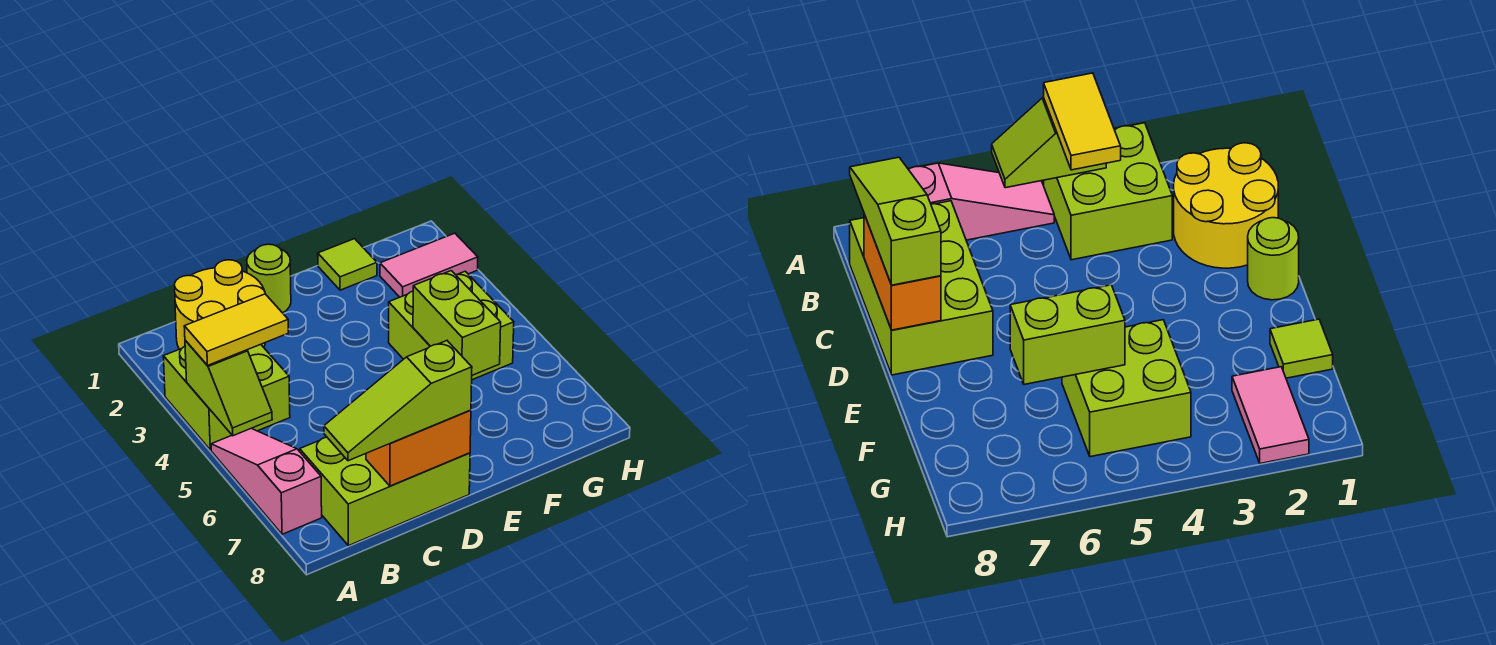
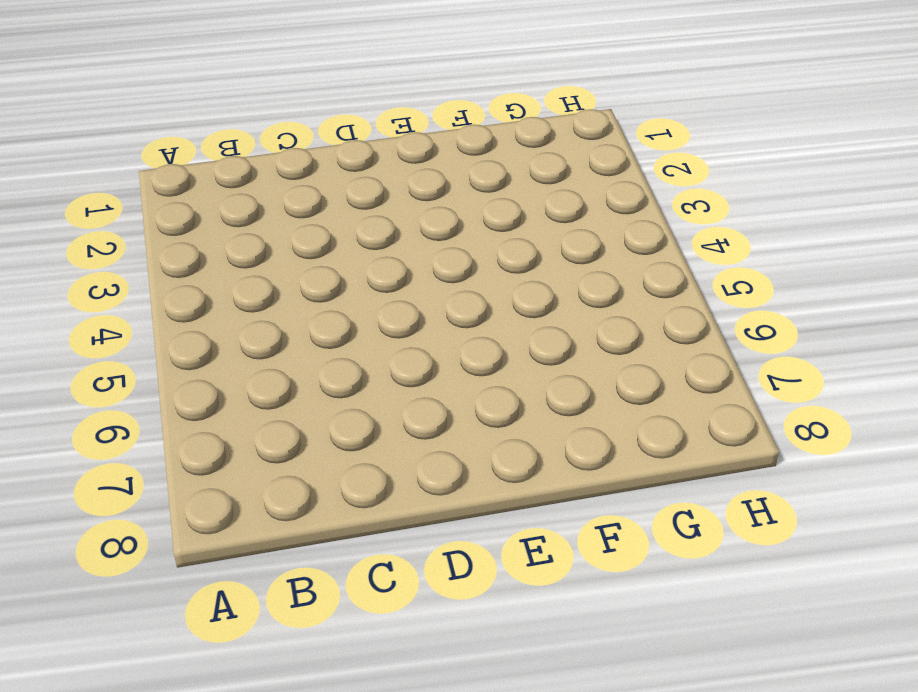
none -> lime brick A3:B4 level 1
none -> pink slope A5:A7 level 1 top 7
none -> yellow round brick B1:C2 level 1

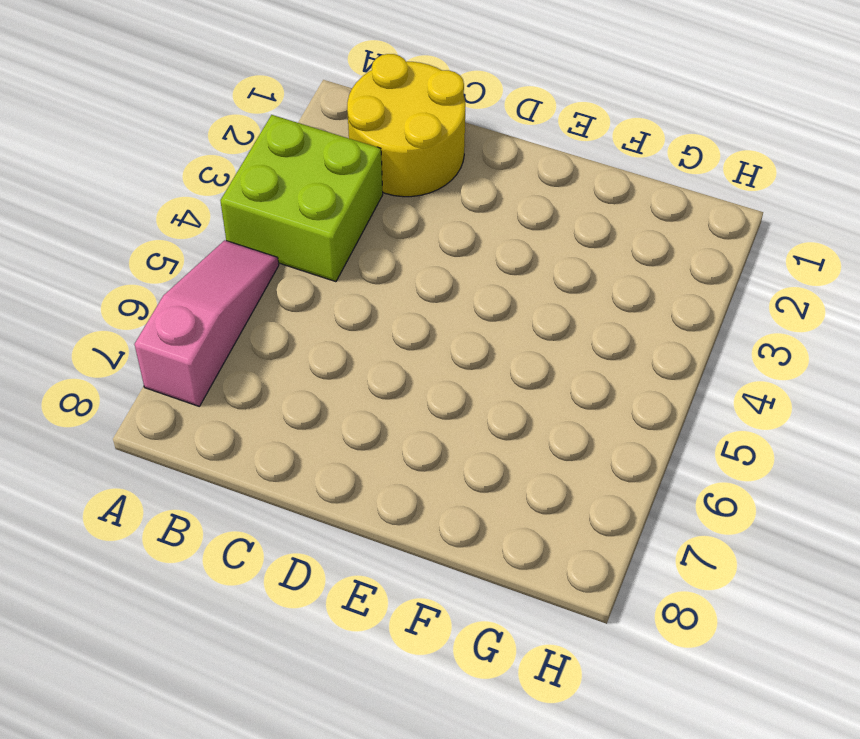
none -> lime brick B7:D8 level 1
none -> lime round brick D1 level 1
none -> lime tile F1 level 1

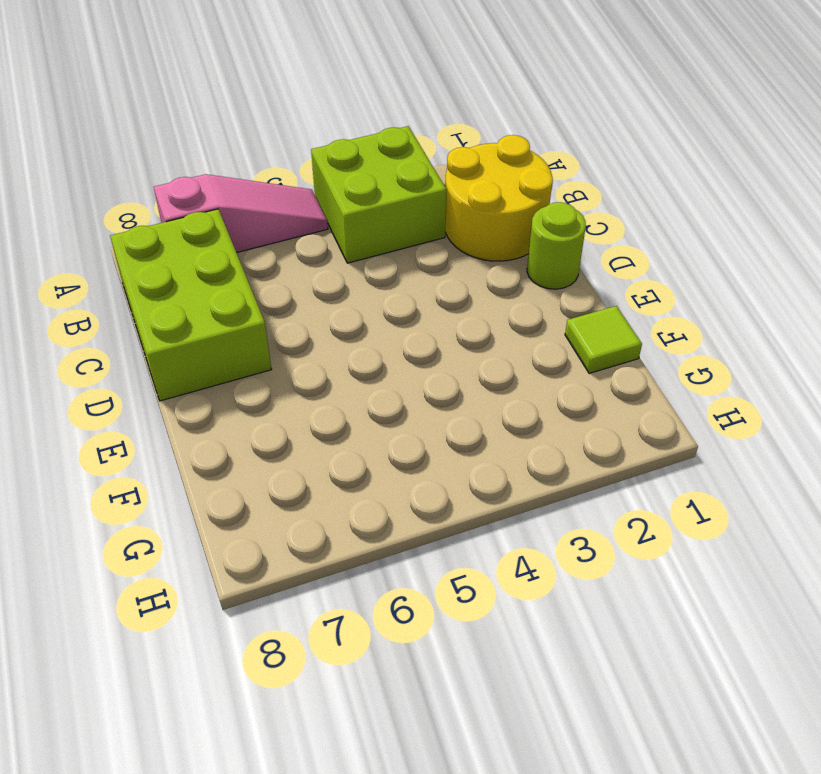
none -> lime brick F4:G5 level 1
none -> pink tile G2:H2 level 1
none -> lime slope A4:A5 level 2 top 4

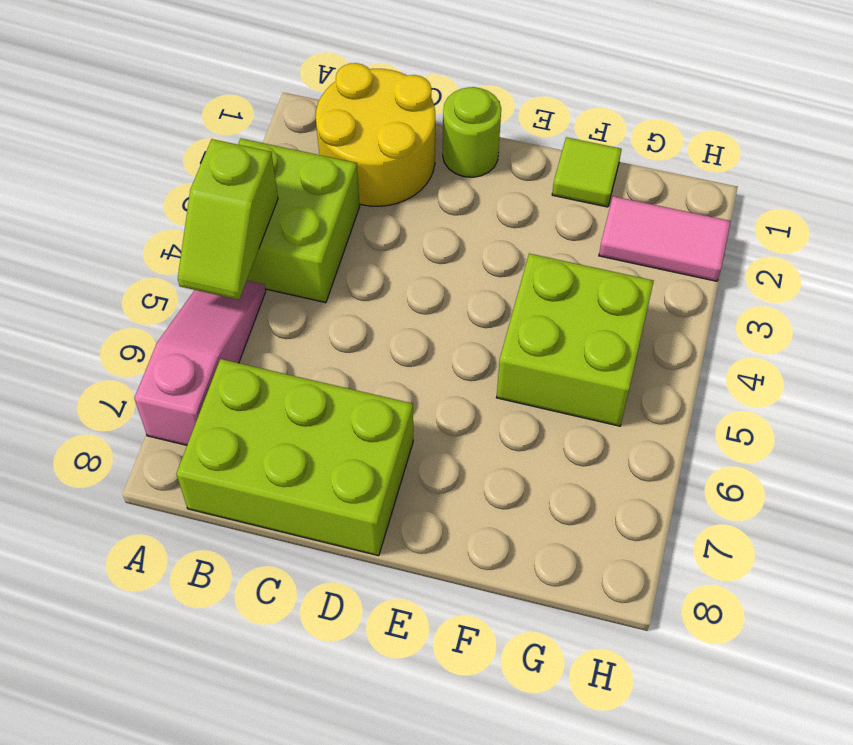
none -> orange brick C8:D8 level 2
none -> lime brick F5:F6 level 2
none -> yellow tile A4:B4 level 3

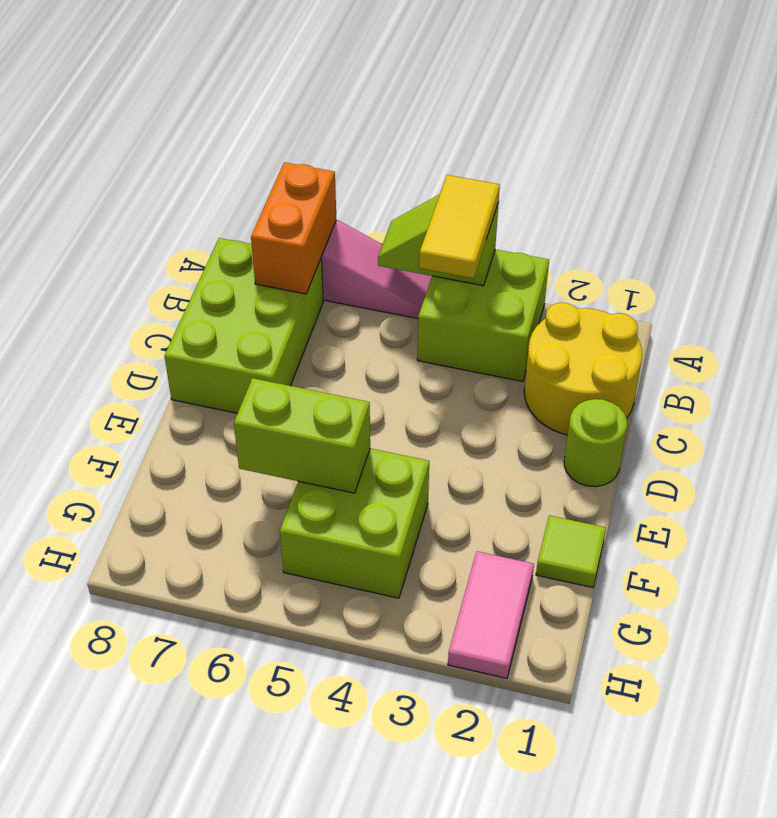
orange brick A7:B7 level 2 -> orange brick C8:D8 level 2
none -> lime slope B8:D8 level 3 top D

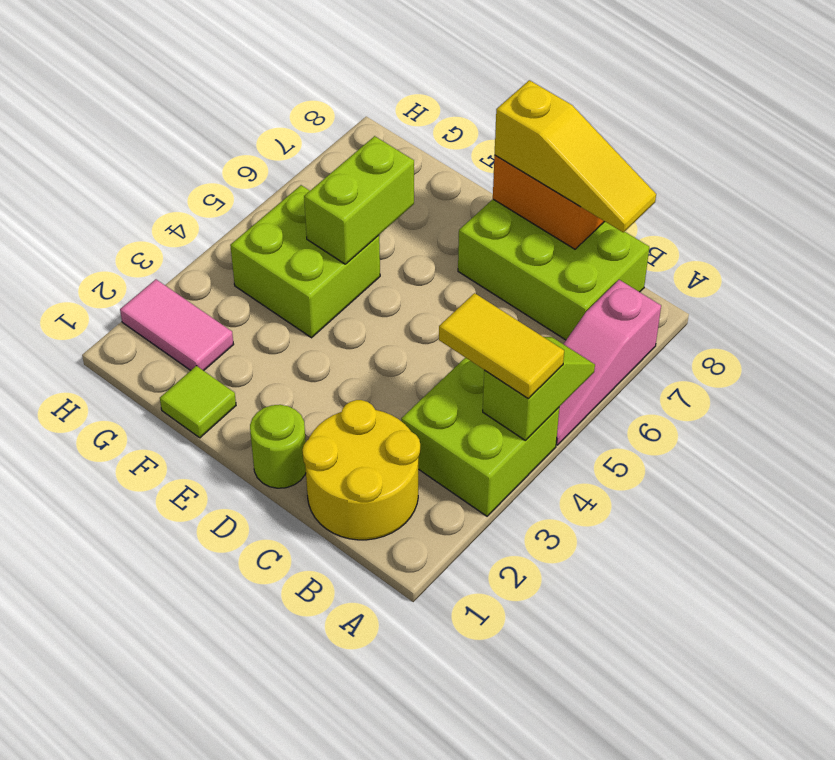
yellow slope B8:D8 level 3 top D -> lime slope B8:D8 level 3 top D

